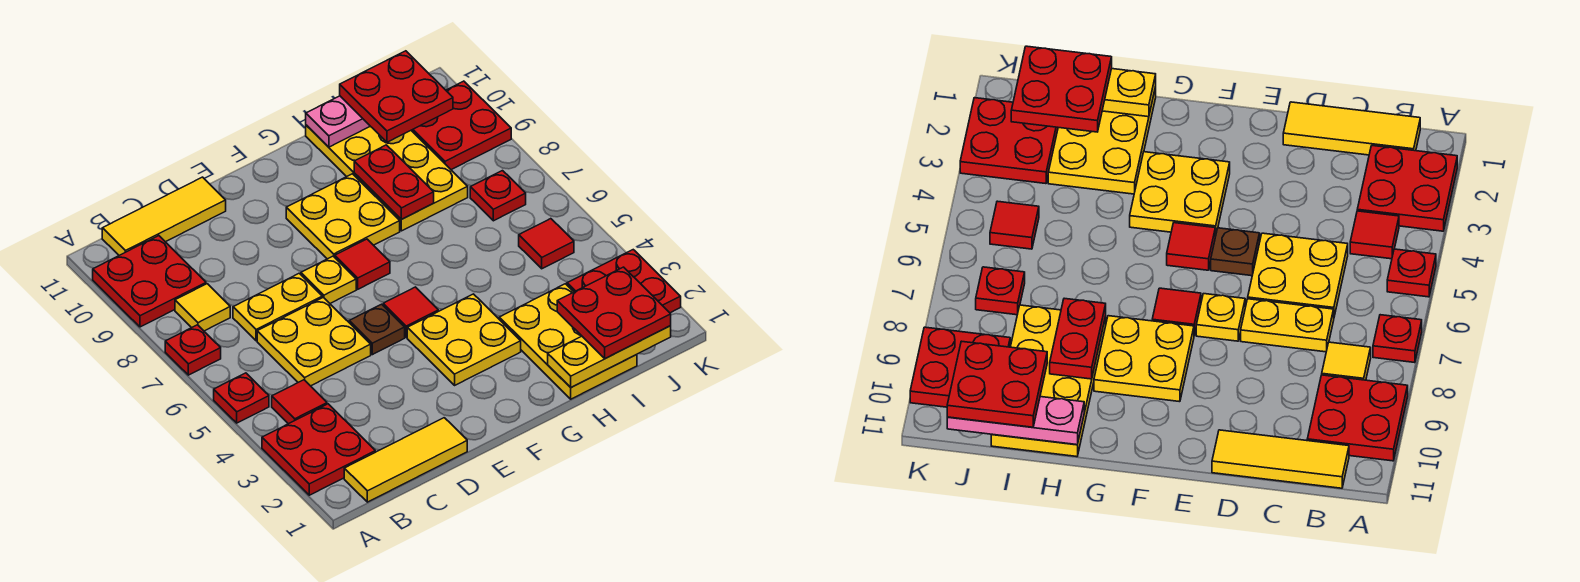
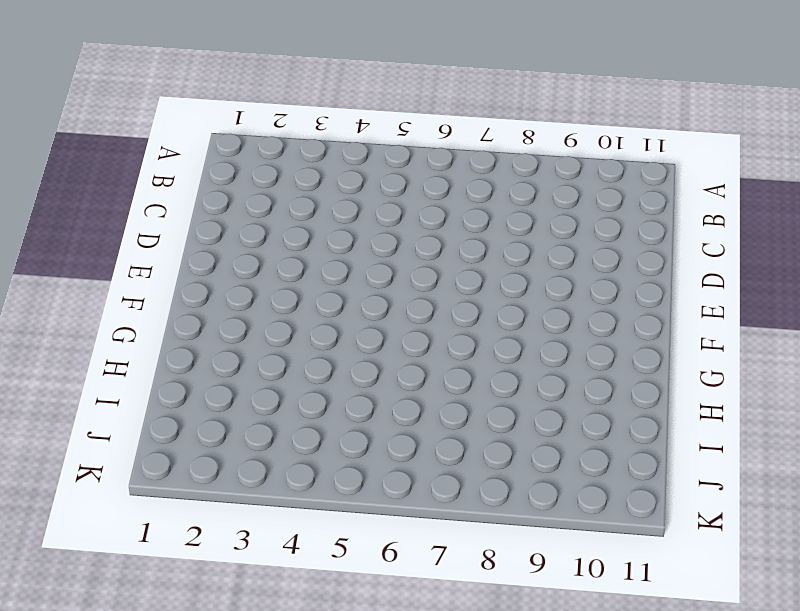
none -> red plate A2:B3 level 1
none -> red plate A5 level 1
none -> red plate A7 level 1

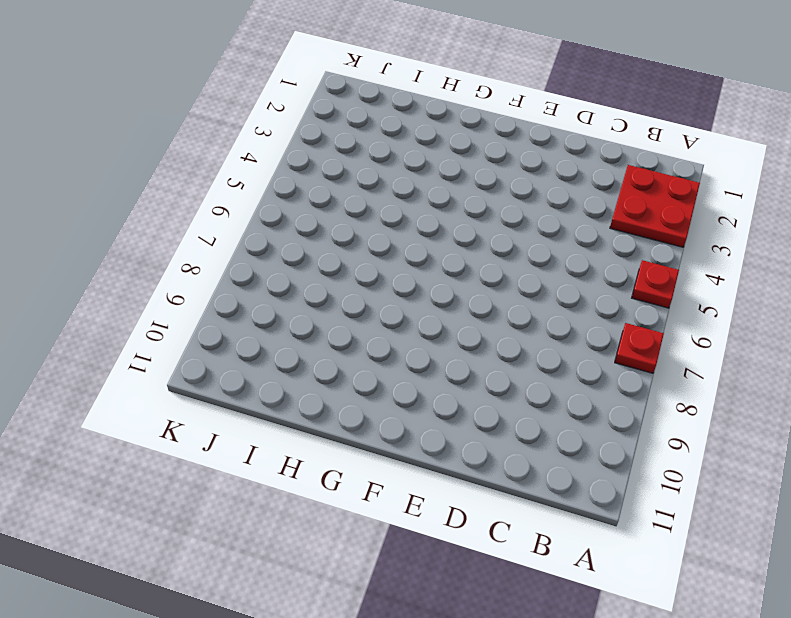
none -> red plate A9:B10 level 1
none -> yellow tile B1:D1 level 1
none -> red tile B4 level 1

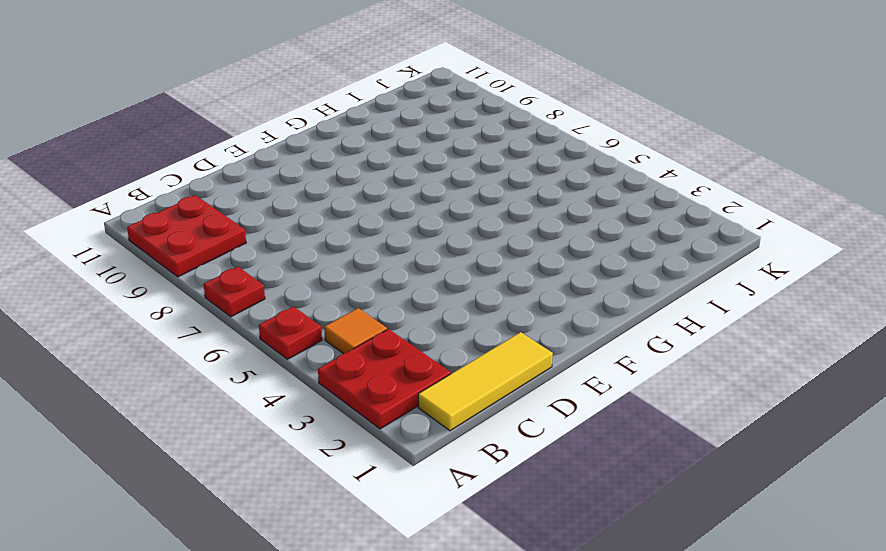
orange tile B4 level 1 -> red tile B4 level 1
none -> yellow tile B8 level 1
none -> yellow tile B11:D11 level 1
none -> yellow plate C5:D6 level 1

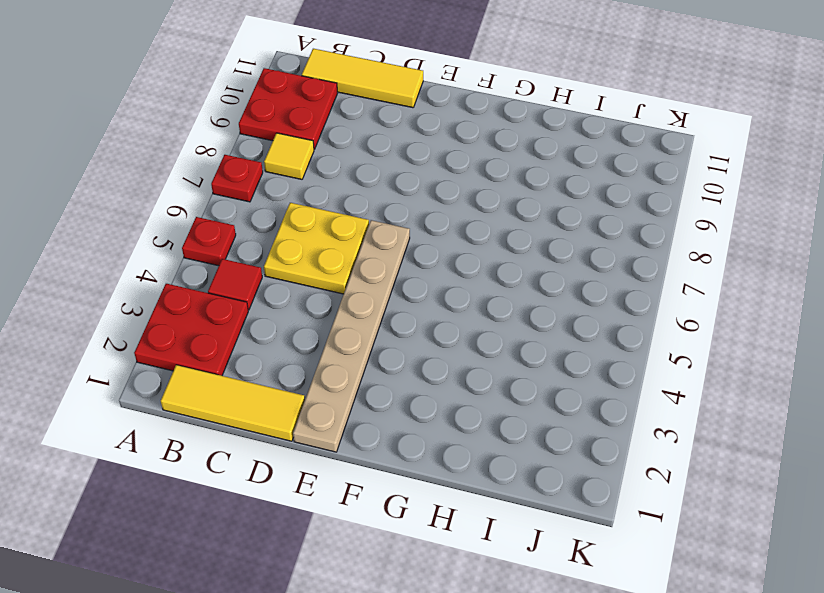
tan plate E1:E6 level 1 -> brown plate E5 level 1
none -> yellow plate C7:D7 level 1
none -> yellow plate E7 level 1
none -> yellow plate F3:G4 level 1

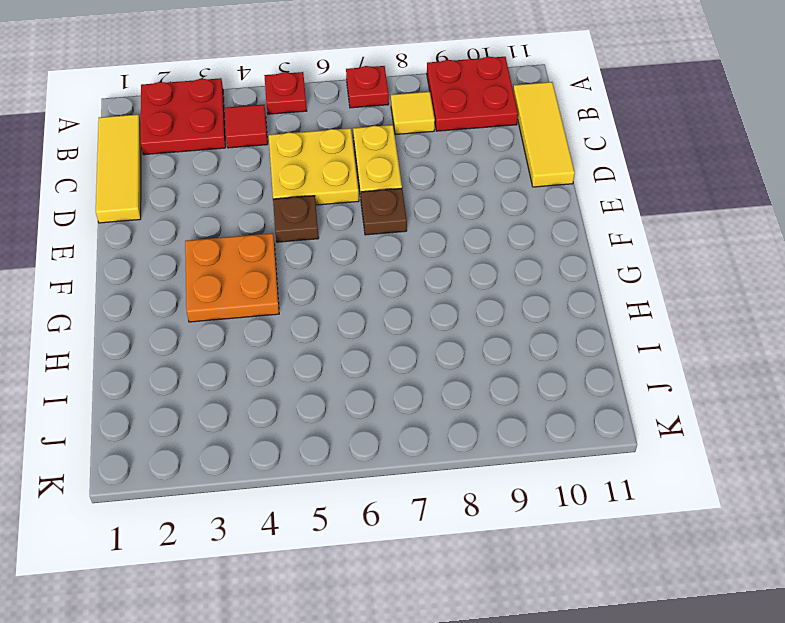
brown plate E7 level 1 -> yellow plate E7 level 1
orange plate F3:G4 level 1 -> yellow plate F3:G4 level 1
none -> red tile F5 level 1
none -> red tile F7 level 1
none -> yellow plate F8:G9 level 1

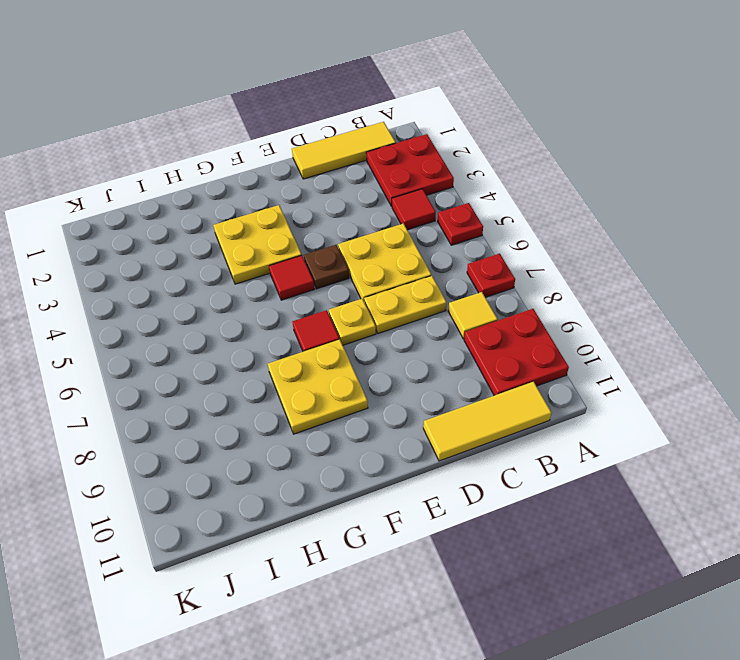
none -> yellow plate H1:I3 level 1
none -> yellow plate H8:I11 level 1
none -> red plate J2:K3 level 1

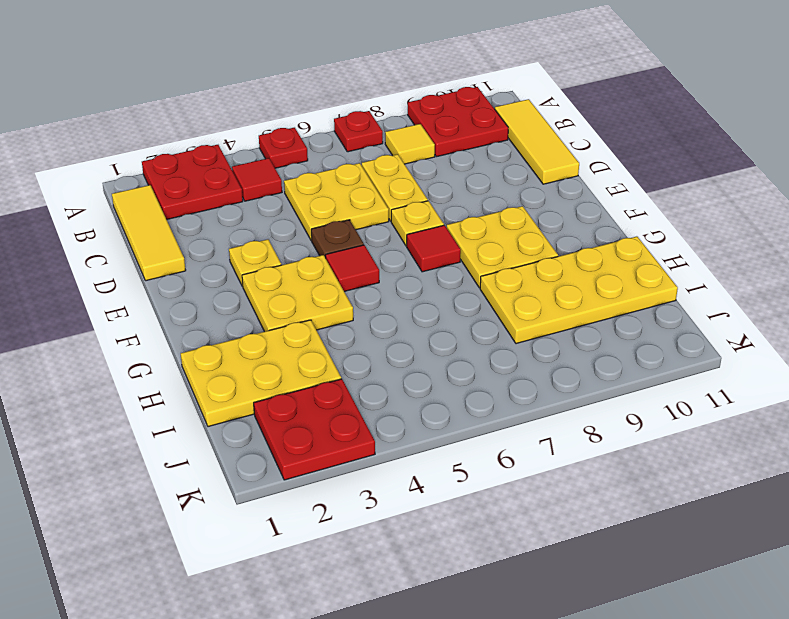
yellow plate E3 level 1 -> none
none -> red tile J5 level 1
none -> red plate J7 level 1
none -> red plate J9:K10 level 1

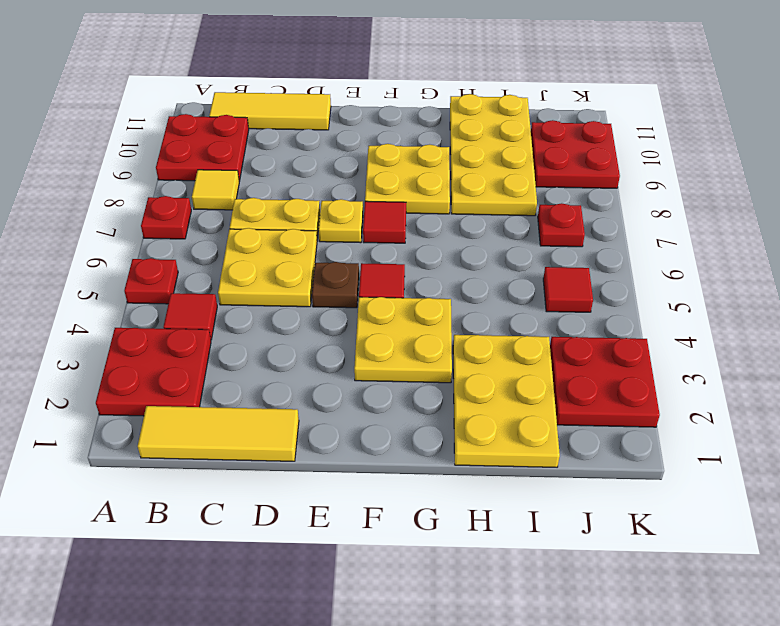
none -> yellow plate H1:J1 level 2
none -> red plate H8:H9 level 2
none -> pink plate H11:J11 level 2

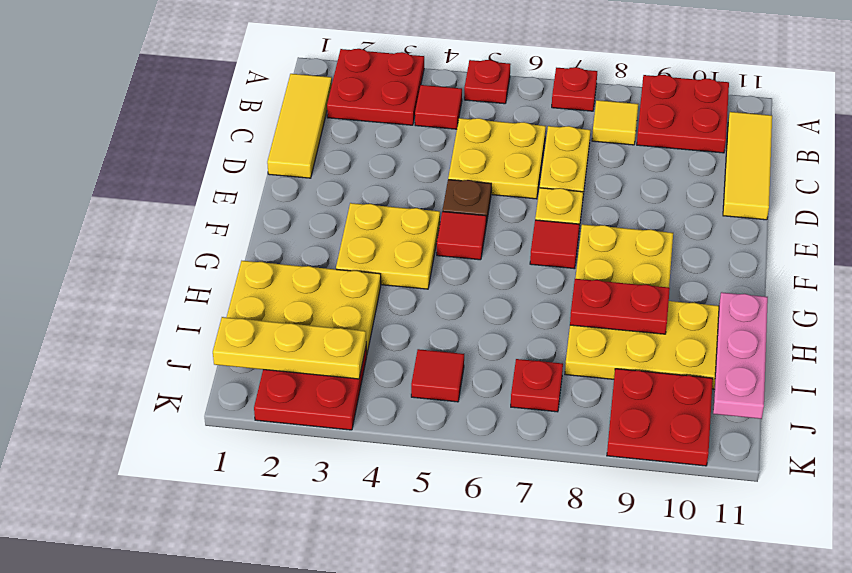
yellow plate J1:J3 level 2 -> yellow plate H1:J1 level 2
none -> red plate I1:J2 level 3
none -> red plate I10:J11 level 3

